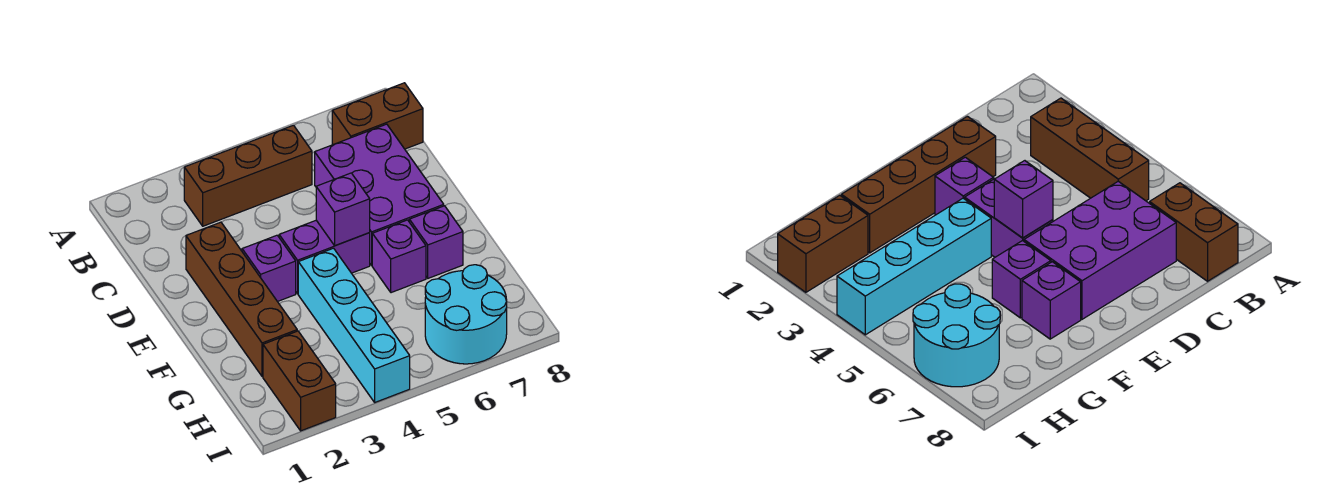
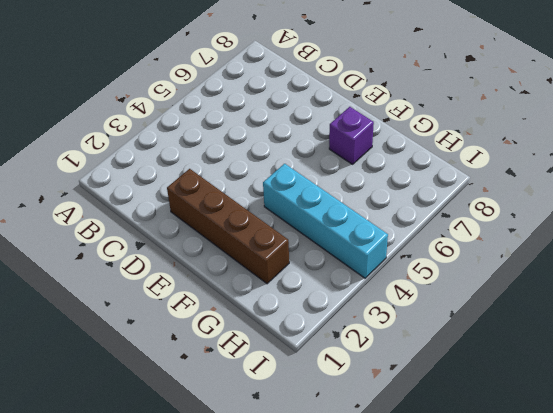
none -> brown brick B3:B5 level 1
none -> brown brick B7:B8 level 1
none -> purple brick C6:E7 level 1

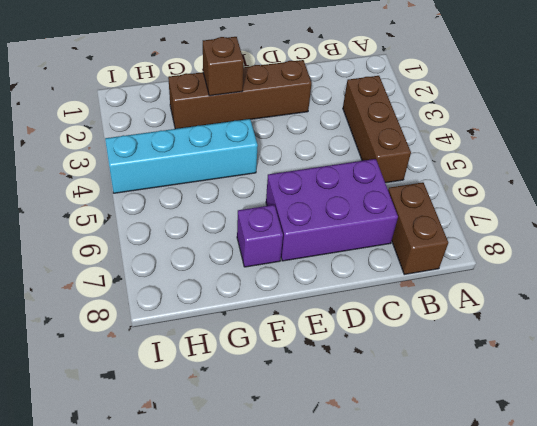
brown brick F2 level 2 -> none
none -> purple brick E3 level 1
none -> purple brick E4:E5 level 1
none -> purple brick F6 level 1

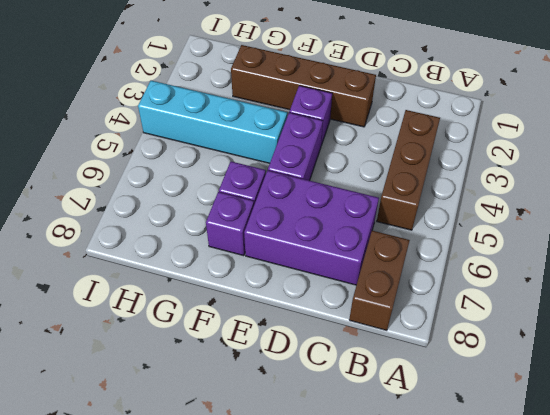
none -> brown brick H2:I2 level 1
none -> cyan round brick H6:I7 level 1
none -> purple brick E5 level 2

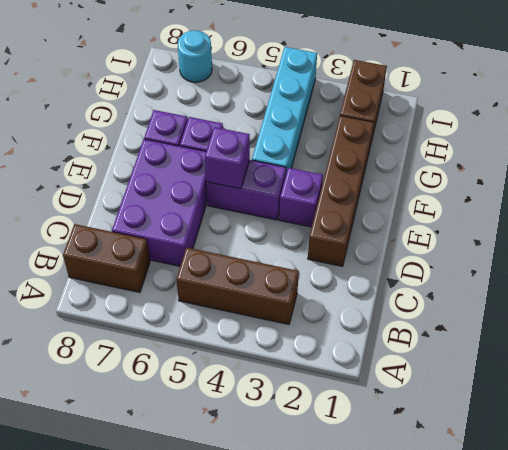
cyan round brick I7 level 1 -> cyan round brick H6:I7 level 1

